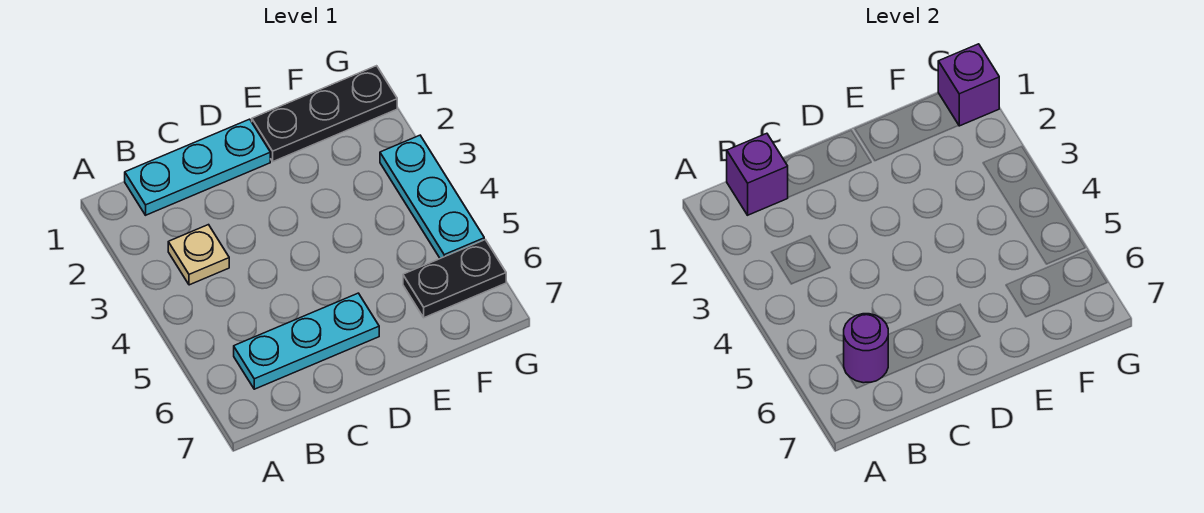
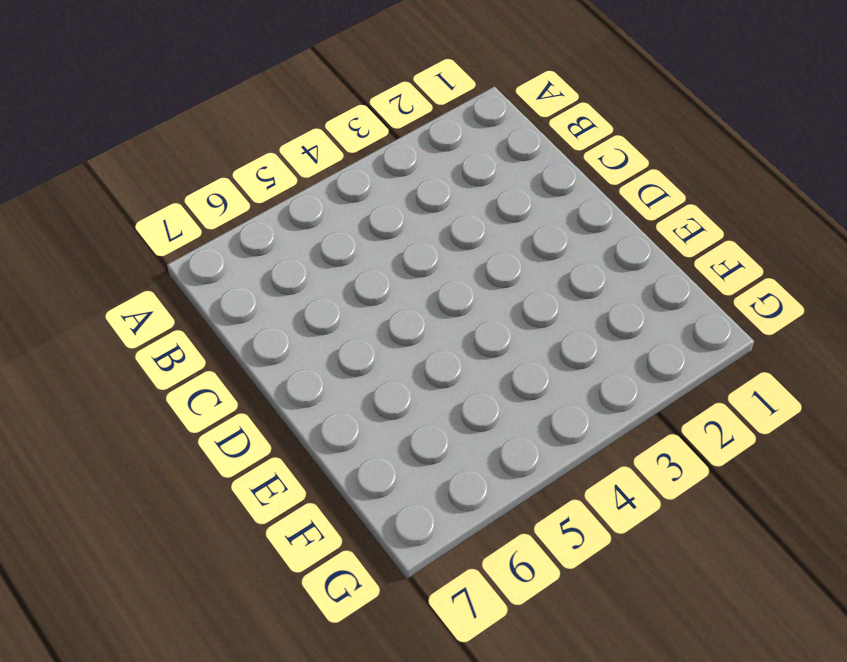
none -> cyan plate B1:D1 level 1
none -> tan plate B3 level 1

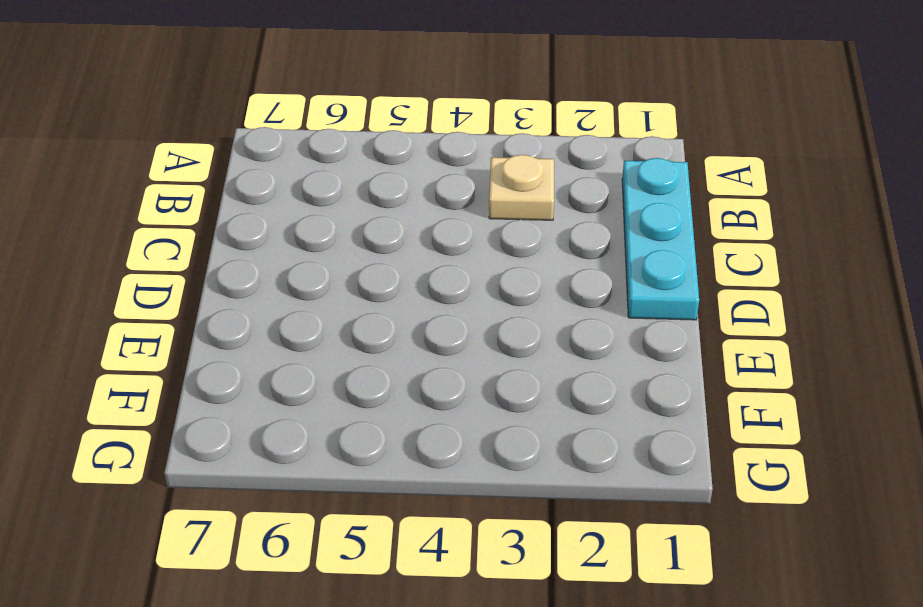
none -> cyan plate B6:D6 level 1
none -> black plate E1:G1 level 1

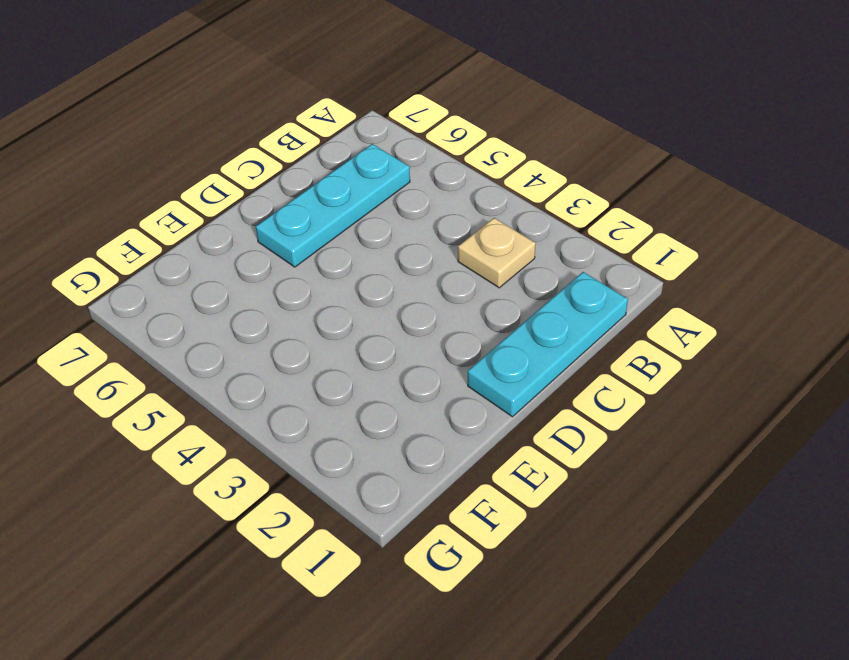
none -> black plate E1:G1 level 1
none -> black plate F6:G6 level 1

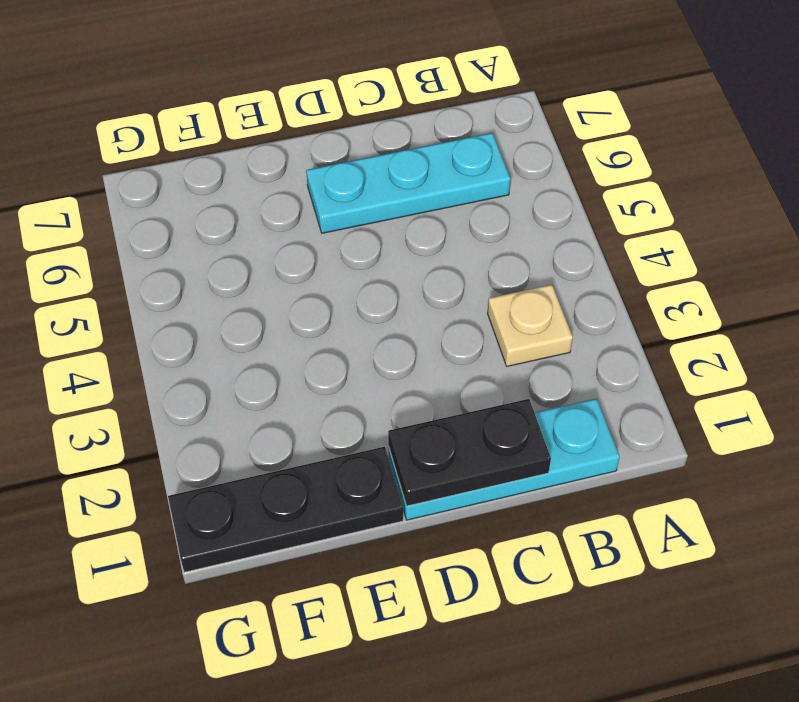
black plate C1:D1 level 2 -> black plate F6:G6 level 1
none -> cyan plate G3:G5 level 1
none -> purple brick B1 level 2

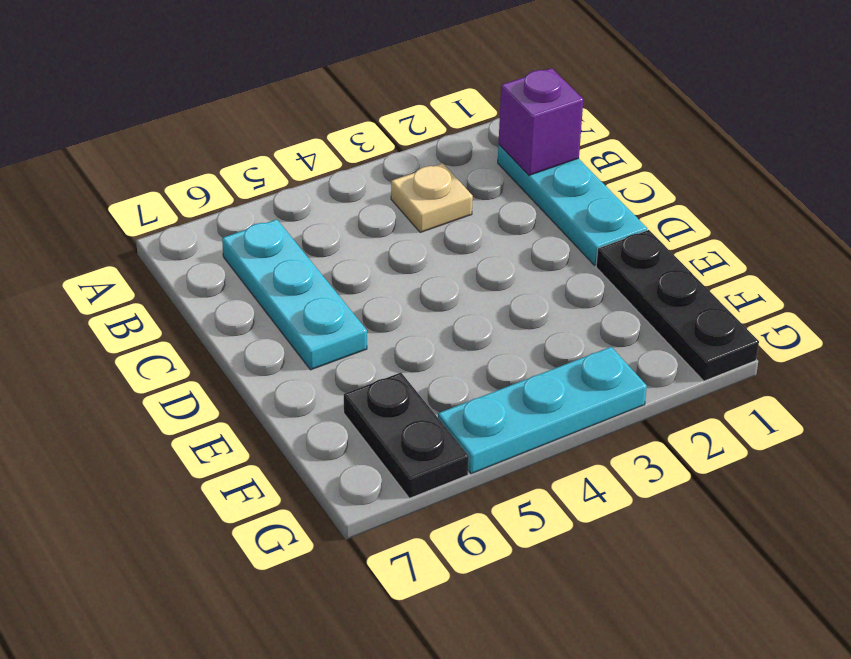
none -> purple round brick B6 level 2
none -> purple brick G1 level 2

